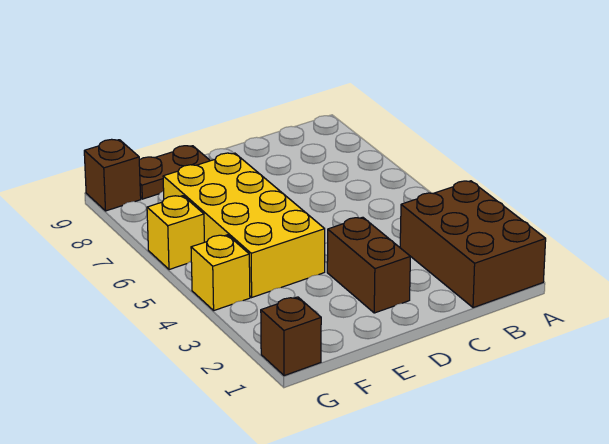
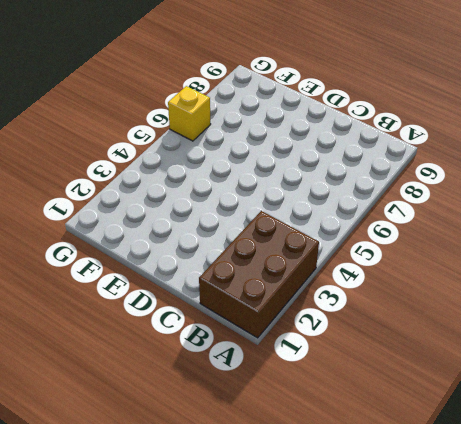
none -> brown brick D2:D3 level 1
none -> yellow brick E4:F7 level 1

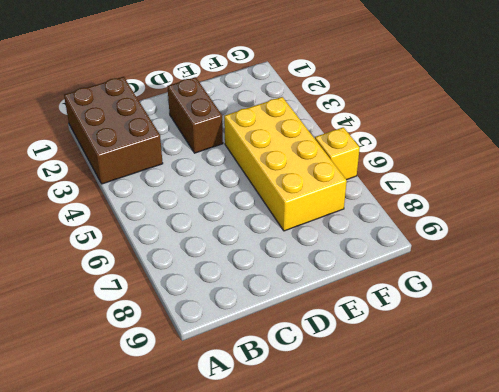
none -> brown plate E9:F9 level 1
none -> brown brick G1 level 1

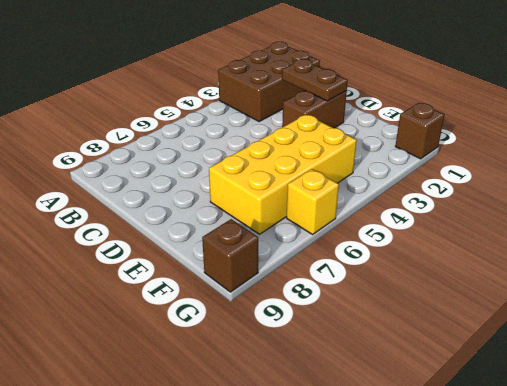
brown plate C2:D2 level 2 -> brown plate E9:F9 level 1
none -> yellow brick G4 level 1

